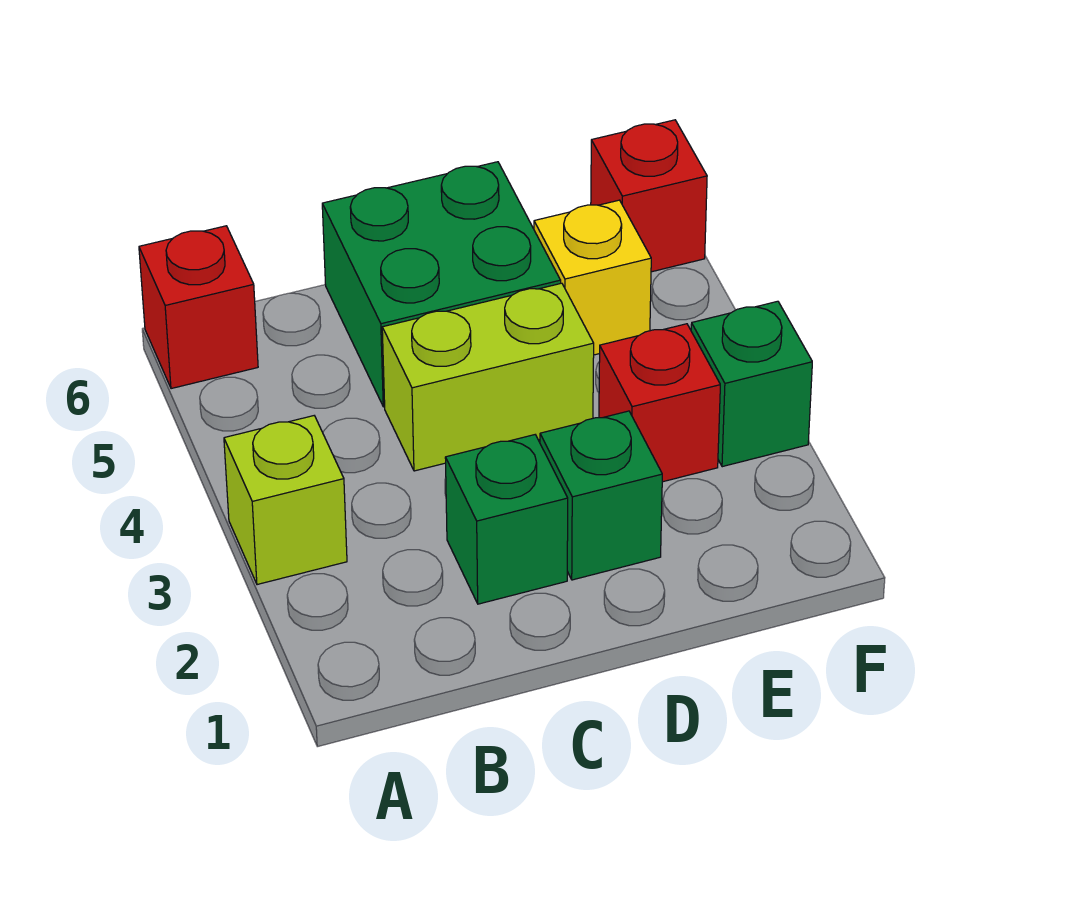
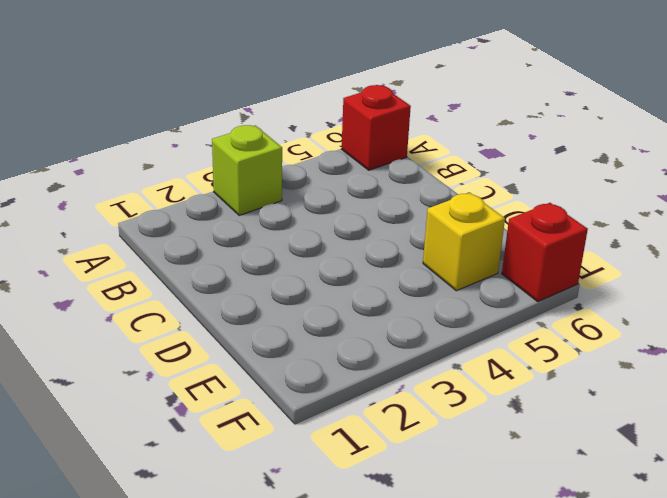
none -> green brick C2 level 1
none -> lime brick C4:D4 level 1

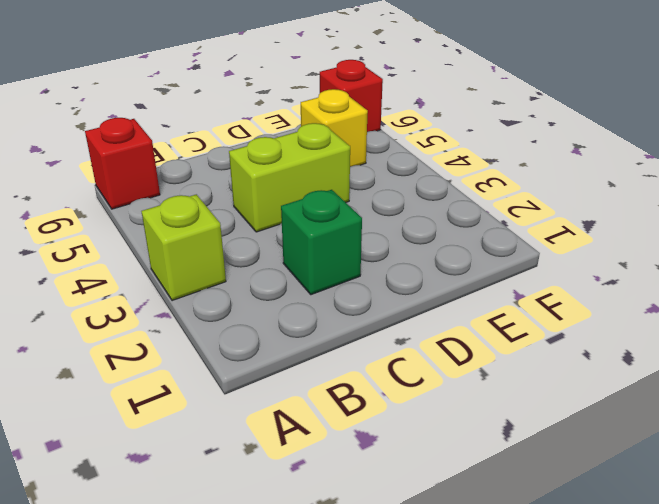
none -> green brick C5:D6 level 1
none -> green brick D2 level 1

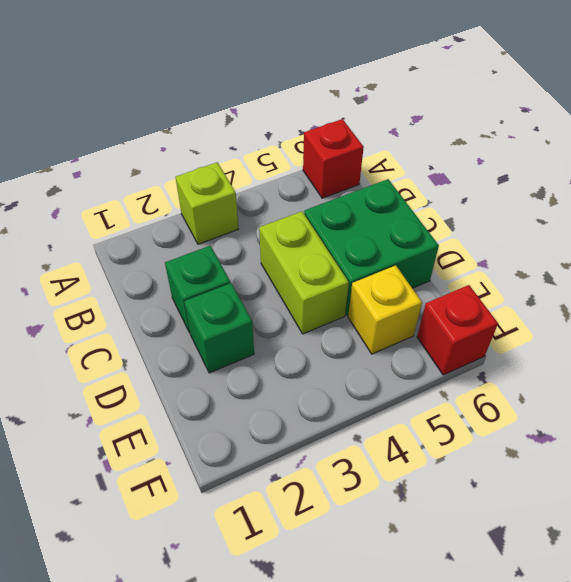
none -> red brick E3 level 1
none -> green brick F3 level 1

